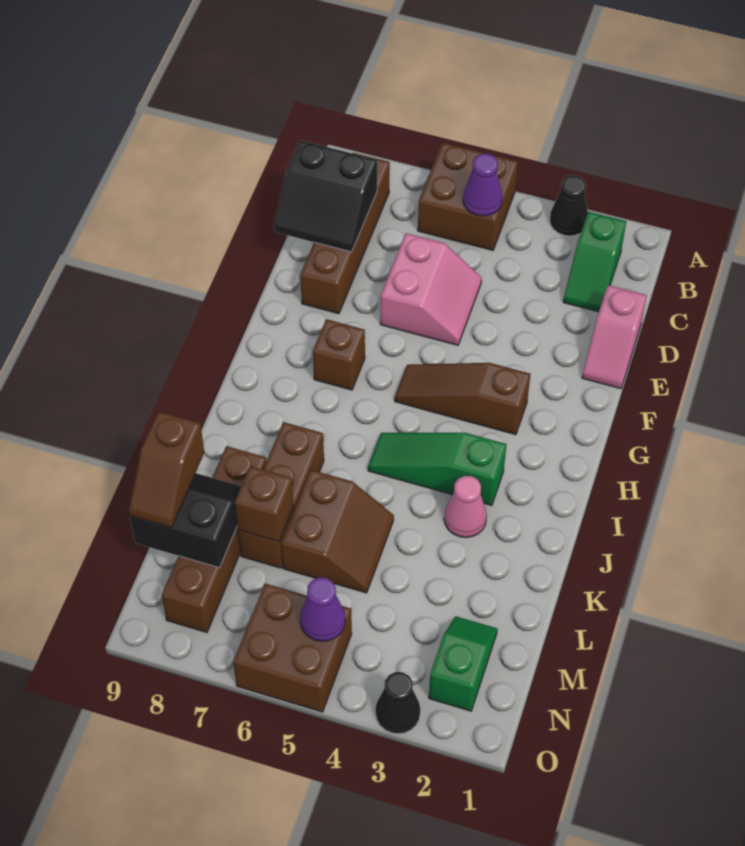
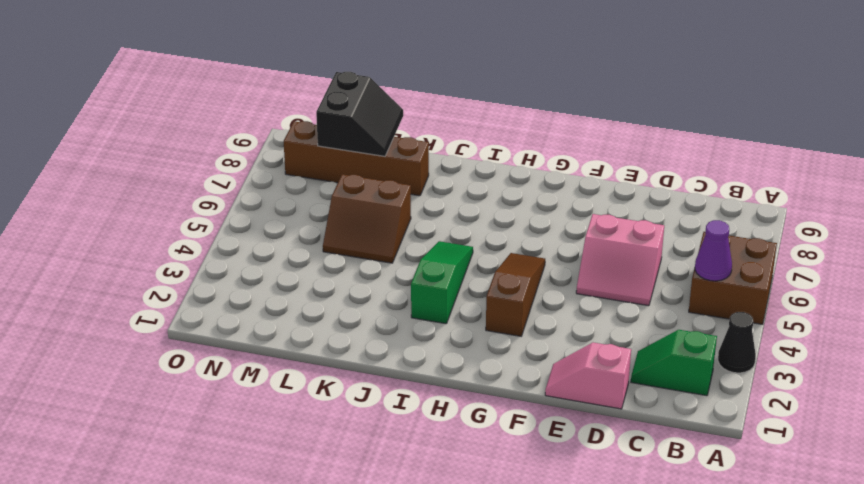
none -> brown brick B8:E8 level 1
none -> brown brick G7 level 1
none -> pink cone J3 level 1

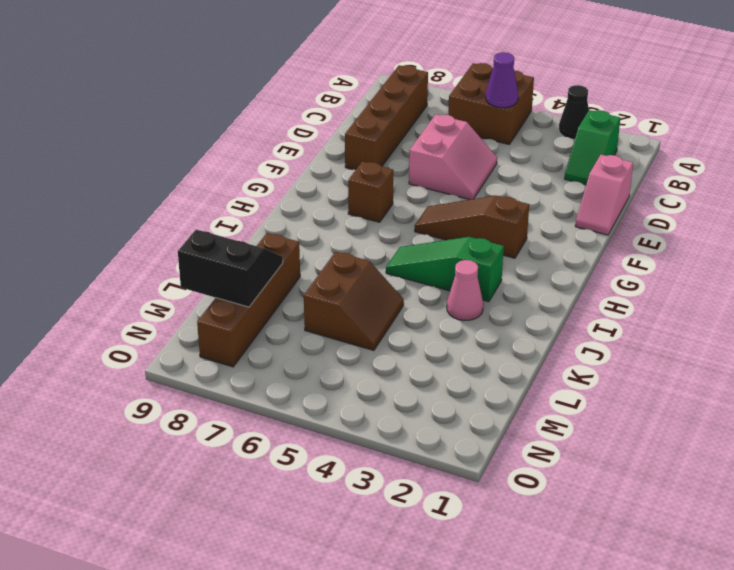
none -> brown brick J7:L7 level 1
none -> green slope M2:N2 level 1 top N
none -> brown brick N5:O6 level 1

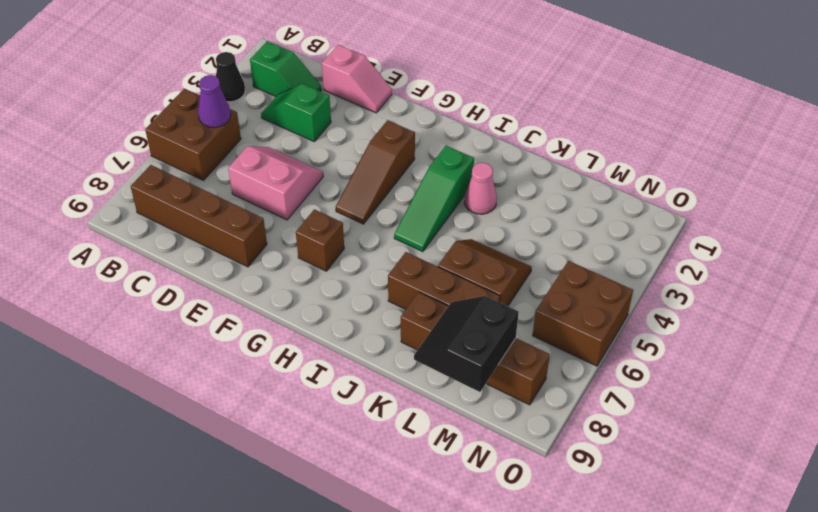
green slope C3:D3 level 1 top D -> green slope M2:N2 level 1 top N
none -> black cone O3 level 1
none -> black slope C8:D9 level 2 top C
none -> brown brick L7 level 2

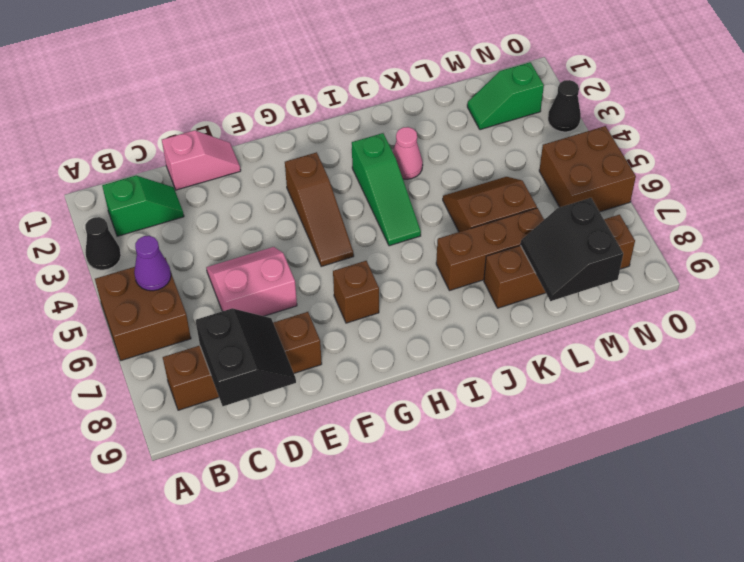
none -> brown brick L7 level 2
none -> purple cone N5 level 2
none -> brown slope L9:M9 level 3 top L

